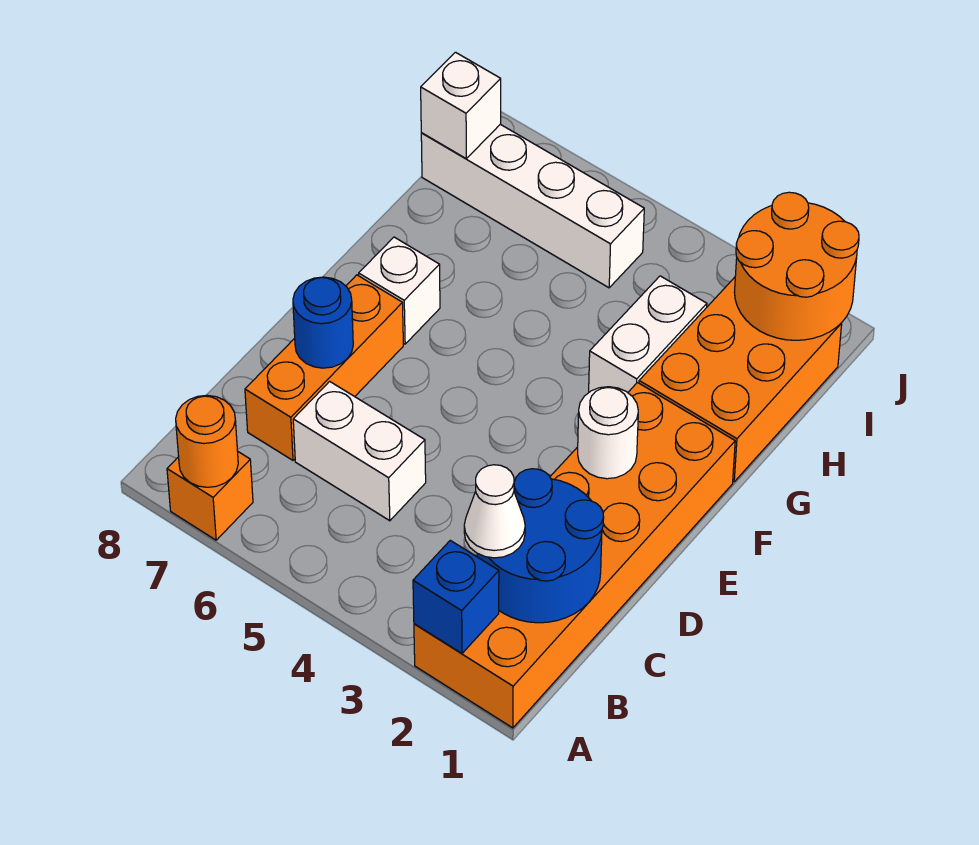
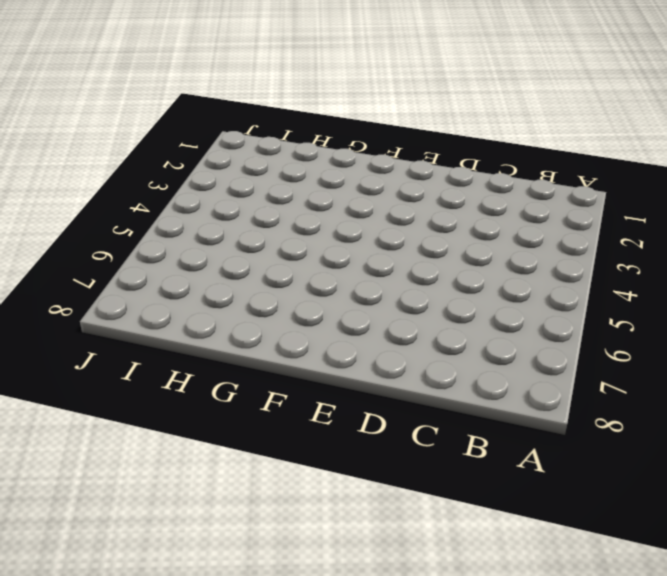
none -> orange brick A1:F2 level 1
none -> orange brick A7 level 1
none -> white brick C5:C6 level 1

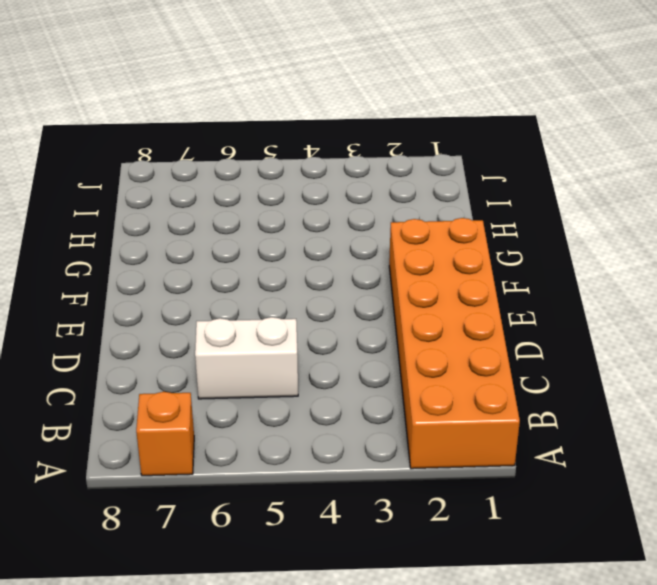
none -> orange brick C7:E7 level 1
none -> white brick F7 level 1
none -> orange brick G1:I2 level 1

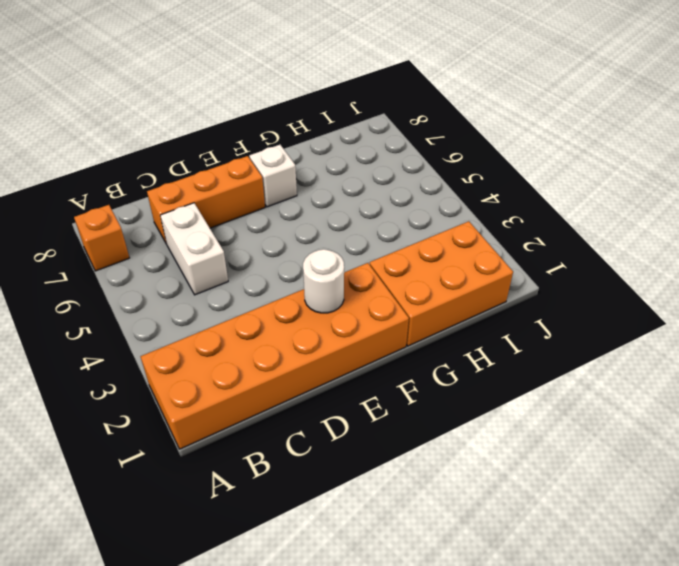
none -> white brick G3:H3 level 1
none -> white brick I5:I8 level 1
none -> blue brick A2 level 2

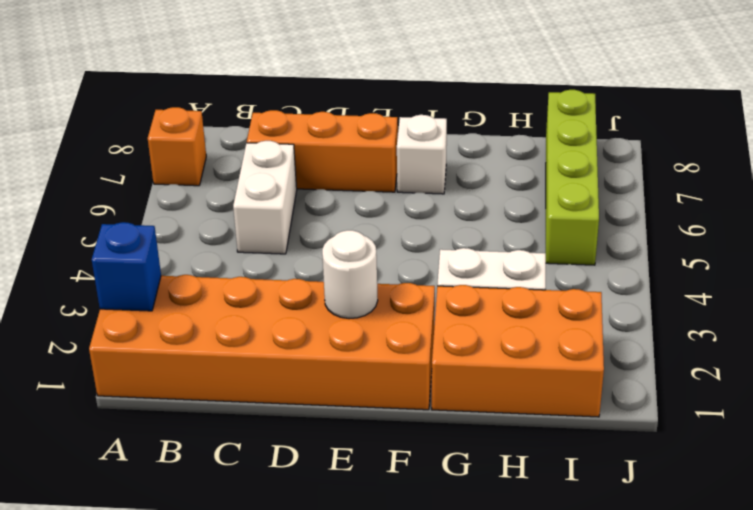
lime brick I5:I8 level 1 -> white brick I5:I8 level 1
none -> orange round brick A7 level 2
none -> blue round brick B1:C2 level 2
none -> blue round brick D7 level 2

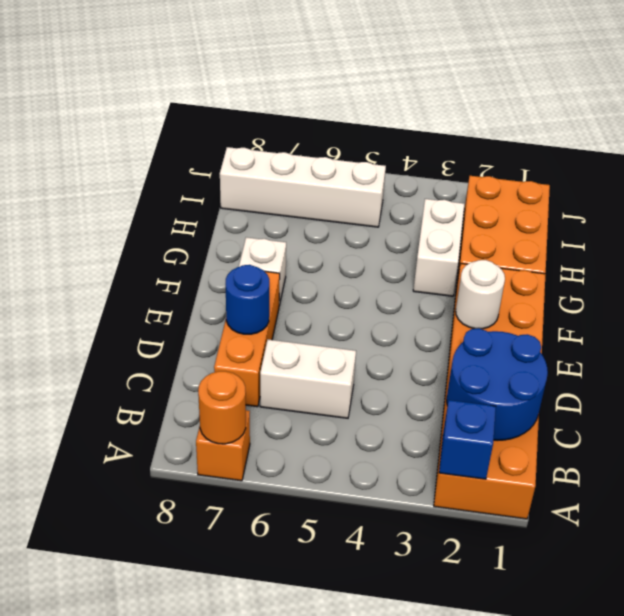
none -> orange round brick I1:J2 level 2
none -> white brick I8 level 2
none -> white cone B2 level 3

